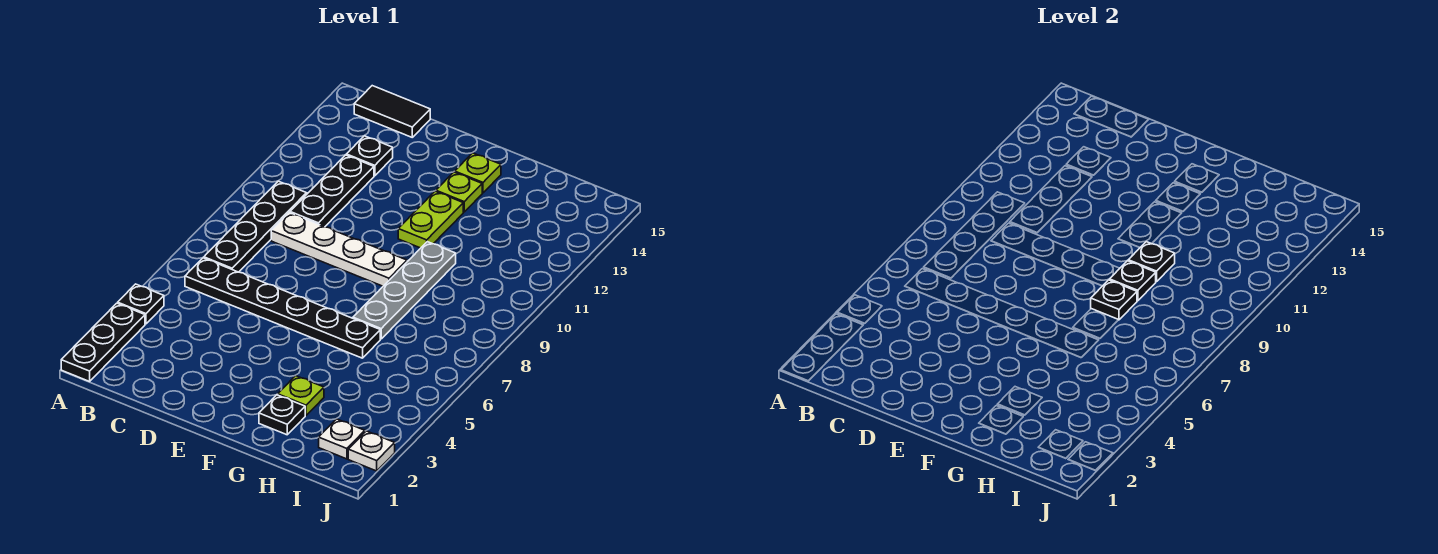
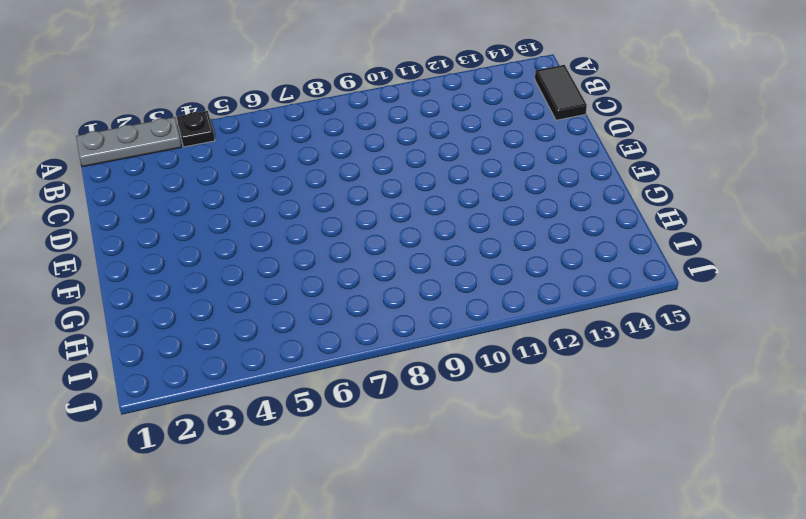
grey plate A1:A3 level 1 -> black plate A1:A3 level 1
none -> black plate B6:G6 level 1
none -> black plate B7:B10 level 1
none -> white plate C9:F9 level 1

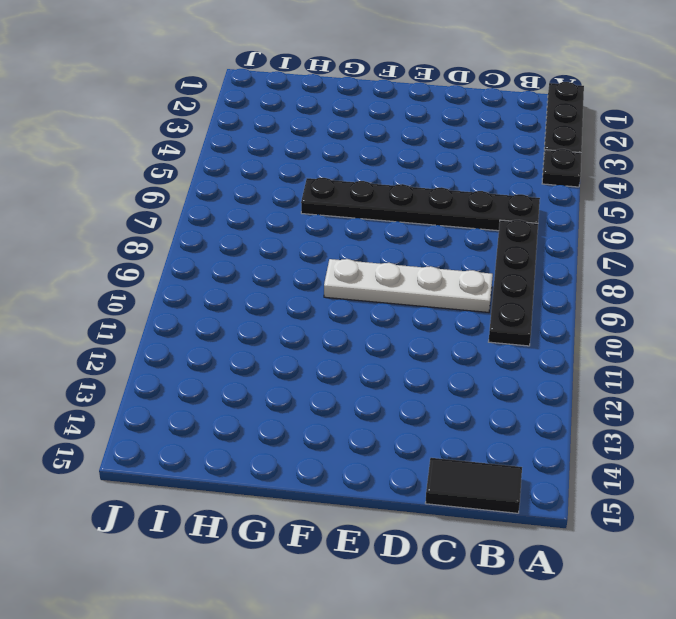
none -> black plate C10:C12 level 1
none -> black plate C13 level 1
none -> lime plate F11:F12 level 1

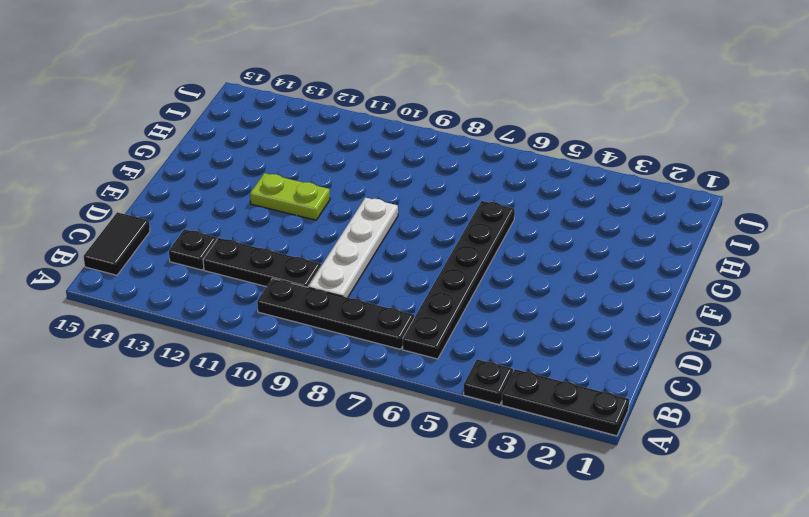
none -> lime plate F13 level 1
none -> lime plate F14 level 1
none -> black plate G2 level 1

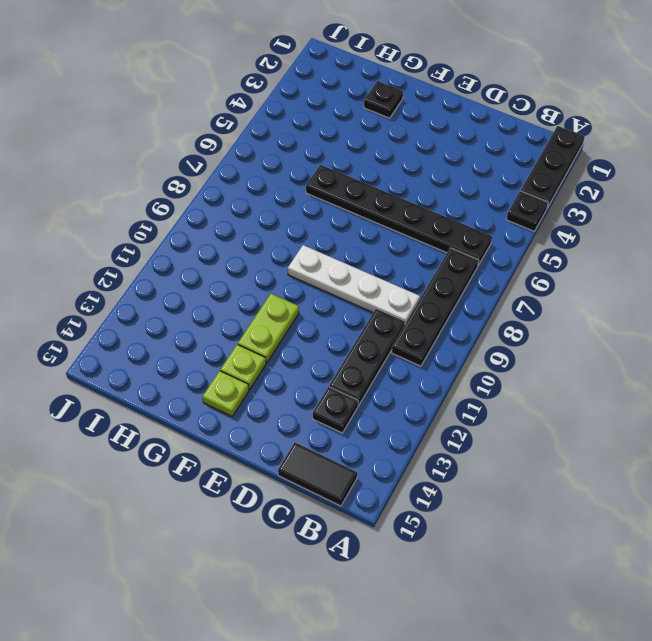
none -> lime plate G3 level 1
none -> grey plate G7:G10 level 1
none -> white plate I2 level 1

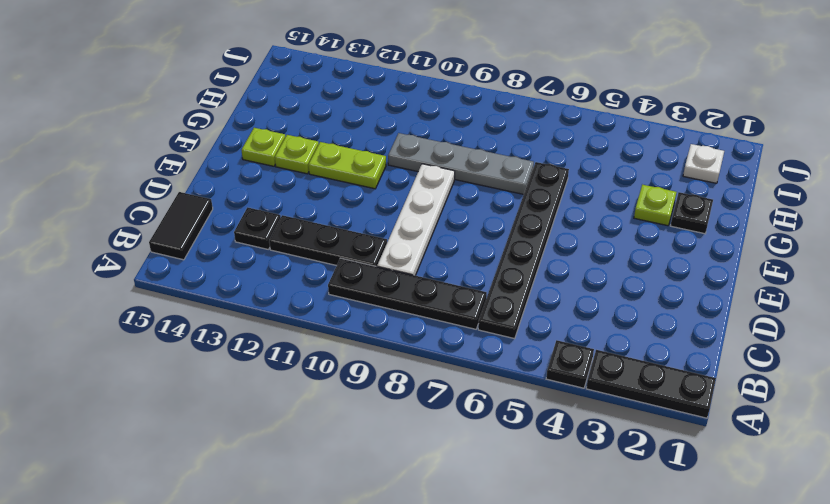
none -> white plate J2 level 1
none -> black plate G8 level 2
none -> black plate G9 level 2

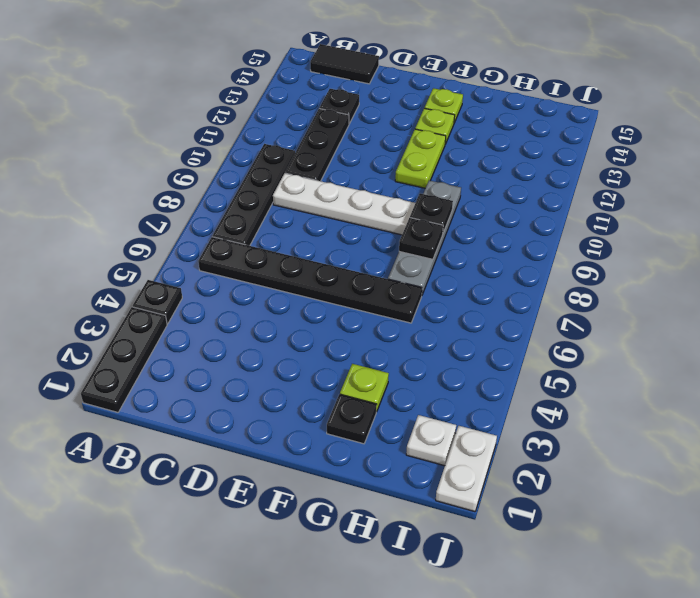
white plate J1:J2 level 1 -> white plate J2 level 1
none -> black plate G10 level 2

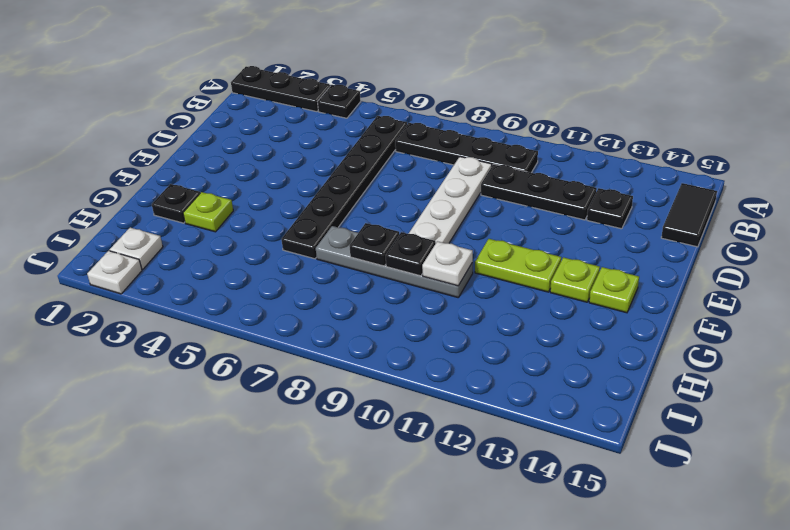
white plate G10 level 2 -> black plate G10 level 2

